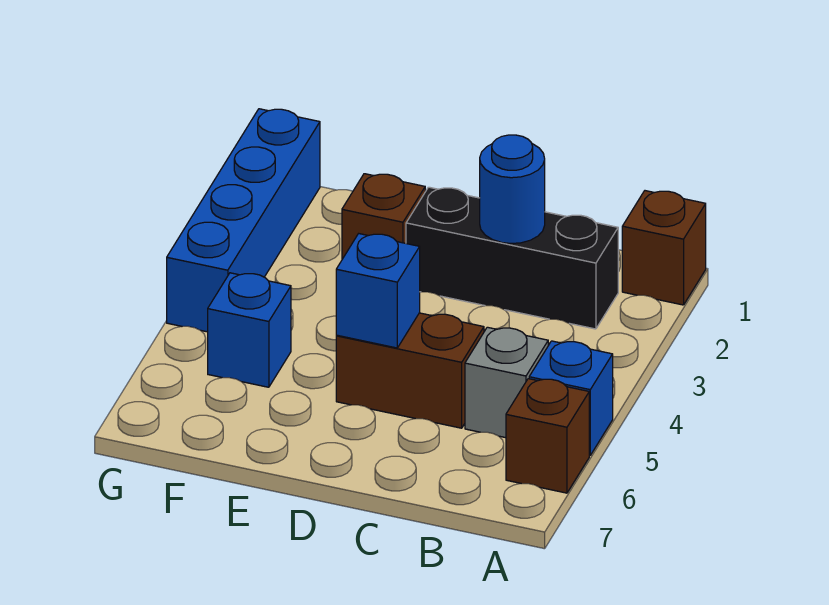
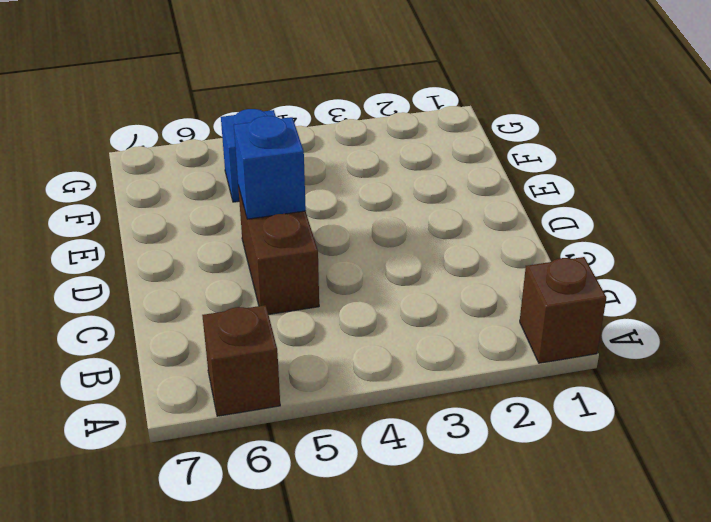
none -> blue brick A5 level 1
none -> black brick B2:D2 level 1

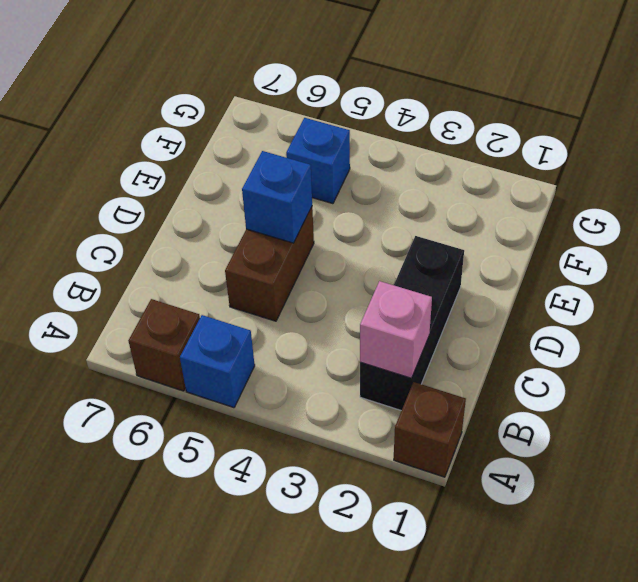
pink brick B2 level 2 -> none
none -> grey brick B5 level 1
none -> brown brick E2 level 1

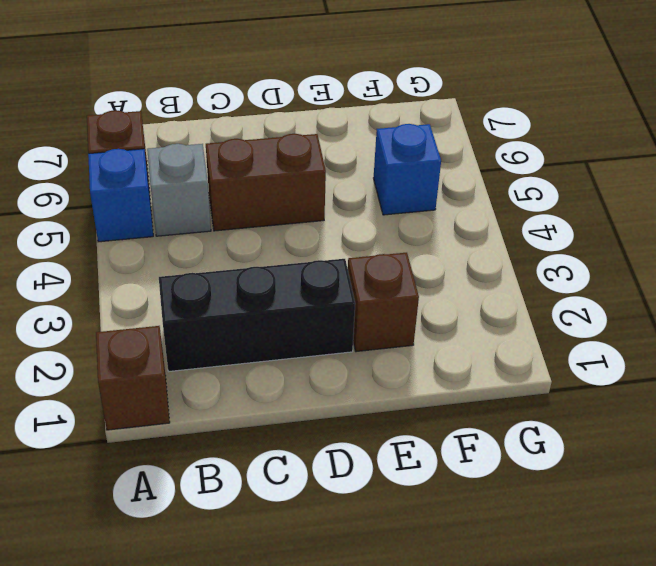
none -> blue brick G1:G4 level 1
none -> blue round brick C2 level 2

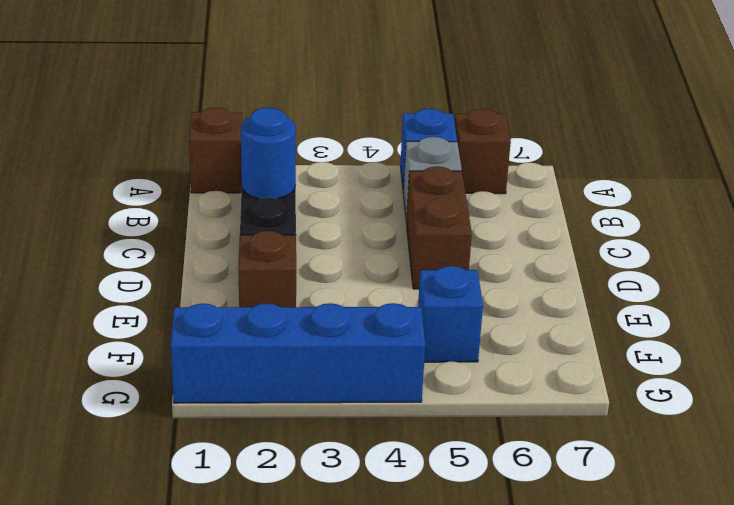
none -> blue brick D5 level 2

